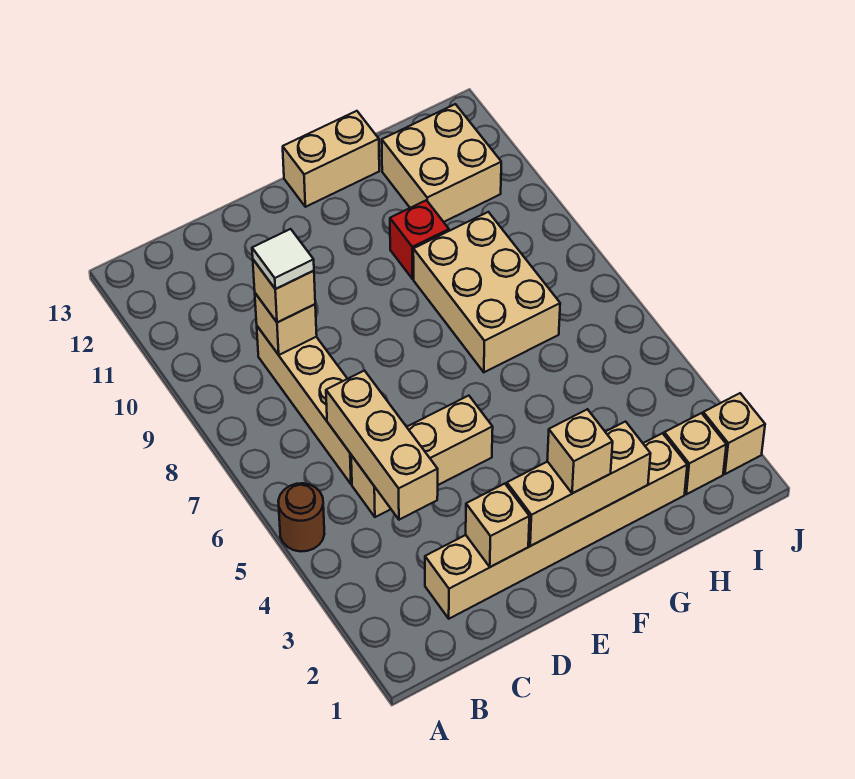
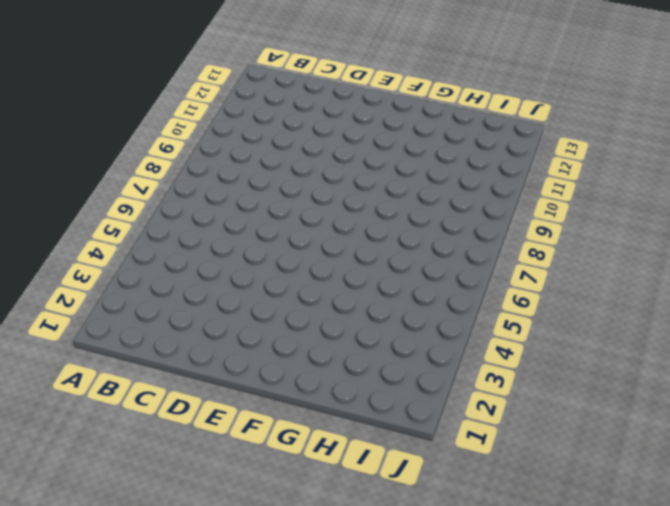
none -> brown round brick A5 level 1
none -> tan brick C2:H2 level 1
none -> tan brick C5:E5 level 1

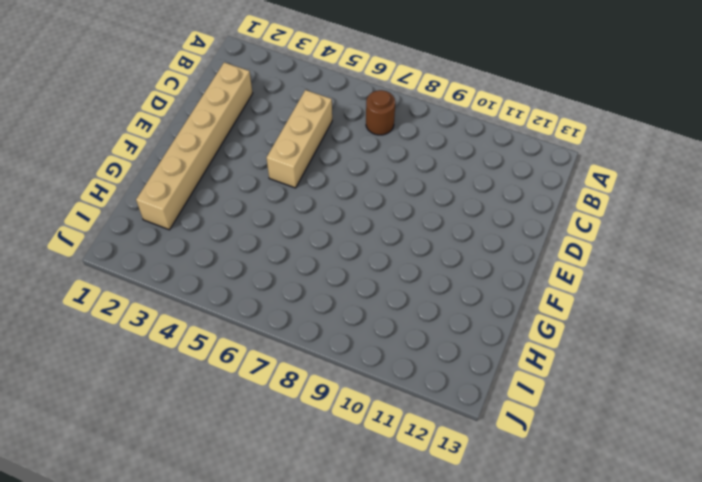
brown round brick B7 level 1 -> brown round brick A5 level 1
none -> tan brick C6:C9 level 1
none -> tan brick F13:G13 level 1
none -> tan brick G7:H9 level 1

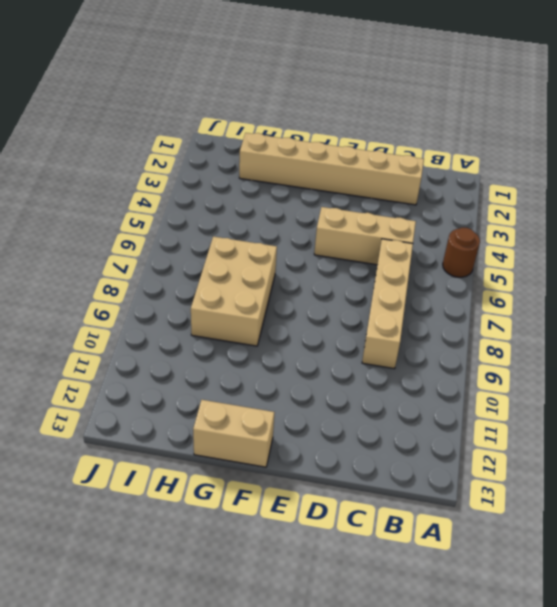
none -> red brick G10 level 1
none -> tan brick H11:I12 level 1
none -> tan brick I2 level 1

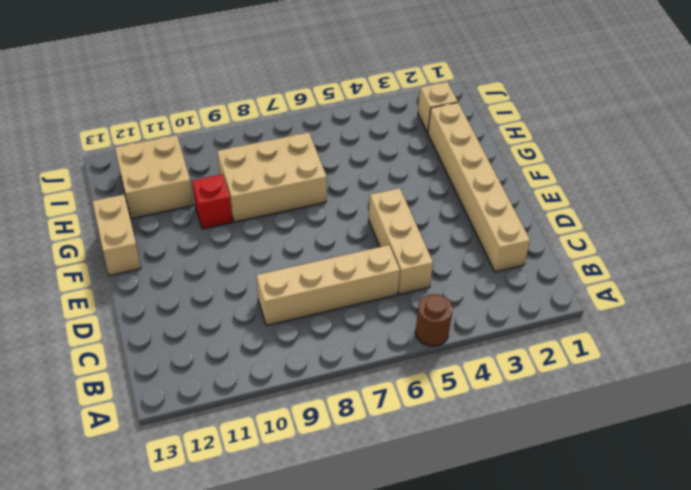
none -> tan brick J2 level 1
none -> tan brick C4:C6 level 2
none -> tan brick C9 level 2

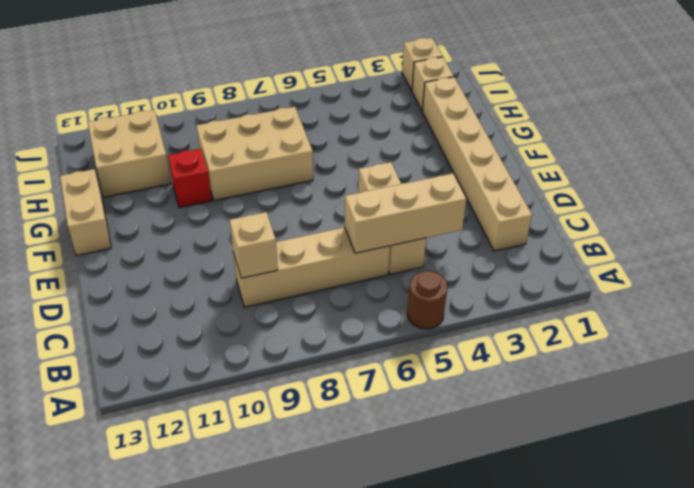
none -> tan brick D2 level 2
none -> tan brick E2:G2 level 2
none -> tan brick C9 level 3

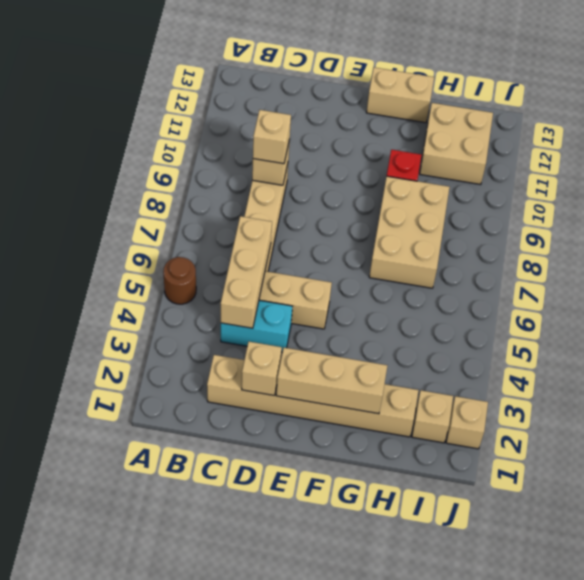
cyan brick C4:D4 level 1 -> none
none -> tan brick F2 level 3
none -> white tile C9 level 4

